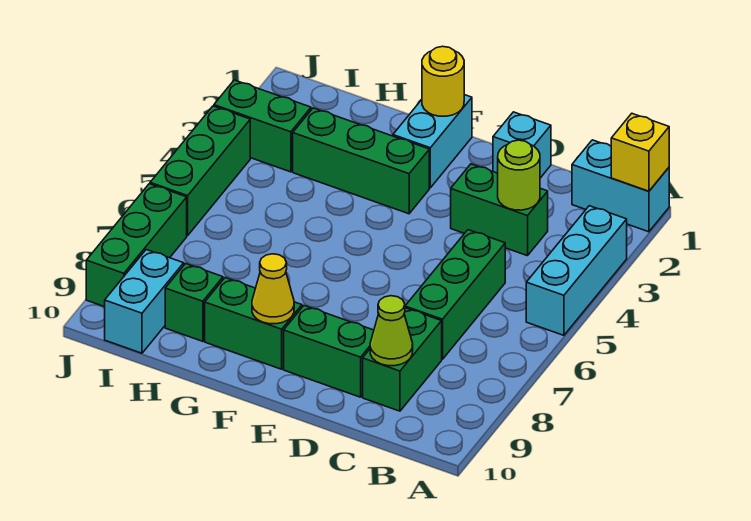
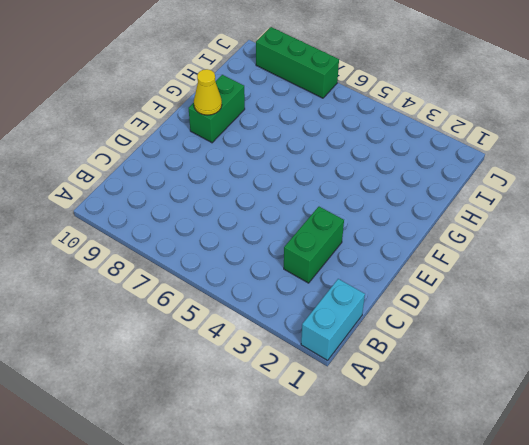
none -> cyan brick A3:A5 level 1
none -> green brick C5:C7 level 1
none -> green brick C8:C9 level 1

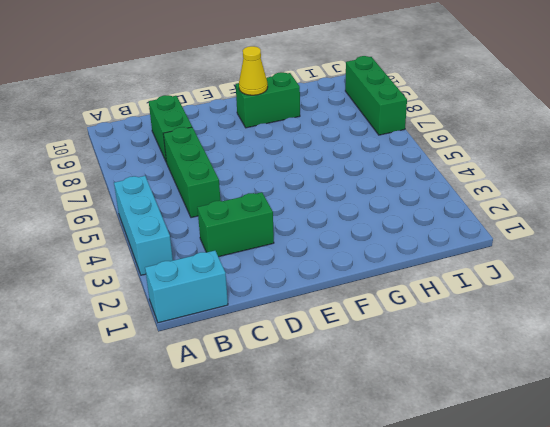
none -> cyan brick D1 level 1
none -> green brick D9:E9 level 1
none -> cyan brick F1:F2 level 1

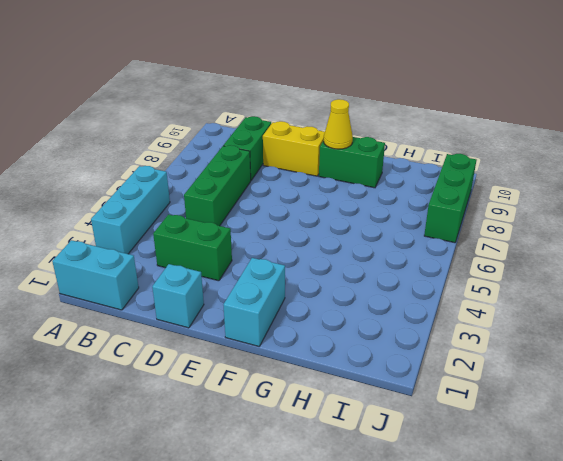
yellow brick D9:E9 level 1 -> green brick D9:E9 level 1
none -> green brick F3:H3 level 1
none -> green brick H9 level 1
none -> green brick I3:J3 level 1

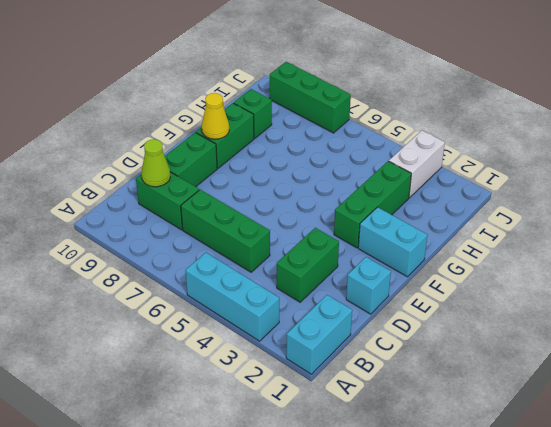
white brick I3:J3 level 1 -> green brick I3:J3 level 1
none -> cyan brick I9:I10 level 1
none -> green brick J4:J6 level 1
none -> yellow brick A1 level 2

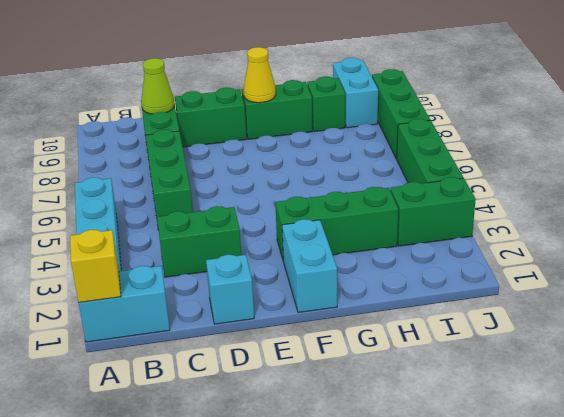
none -> lime round brick C3 level 2
none -> yellow round brick F1 level 2

